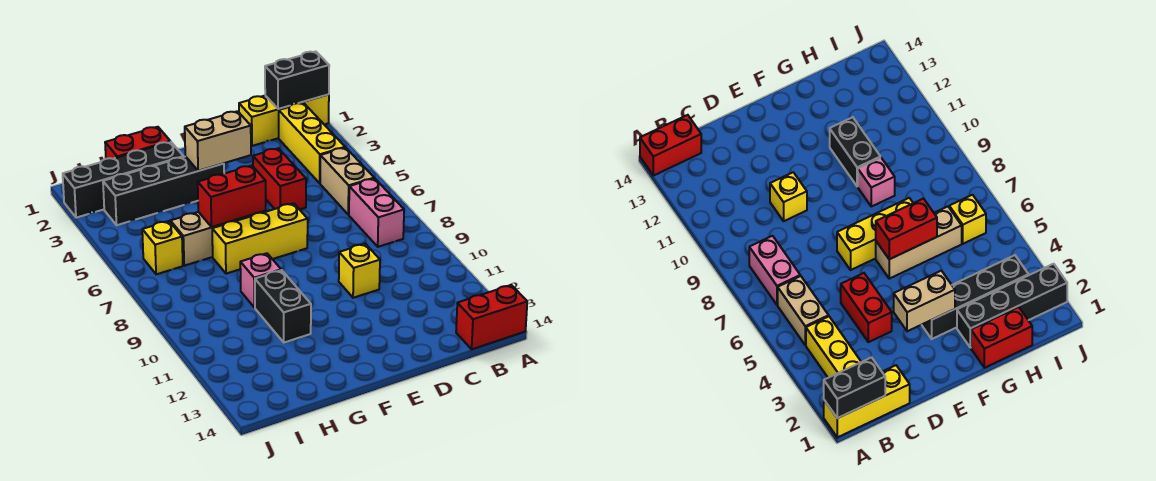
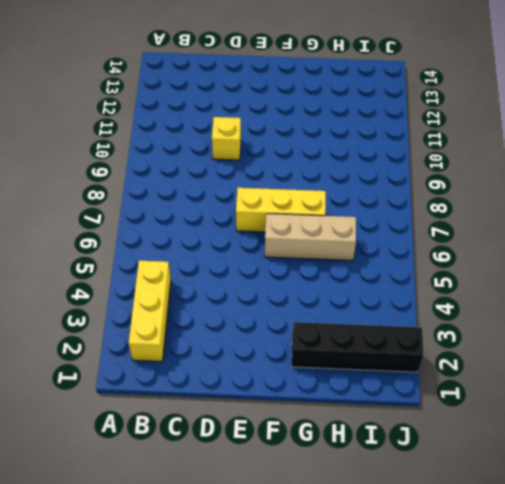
none -> yellow brick A1:C1 level 1
none -> red brick A14:B14 level 1
none -> tan brick B5:B6 level 1

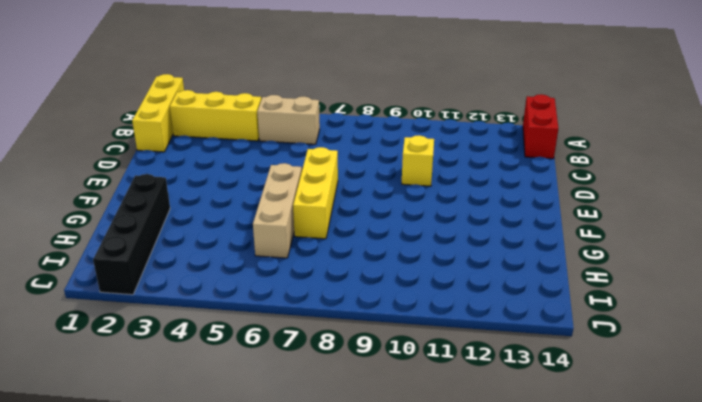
none -> pink brick B7:B8 level 1
none -> red brick D4:D5 level 1
none -> black brick F3:I3 level 1

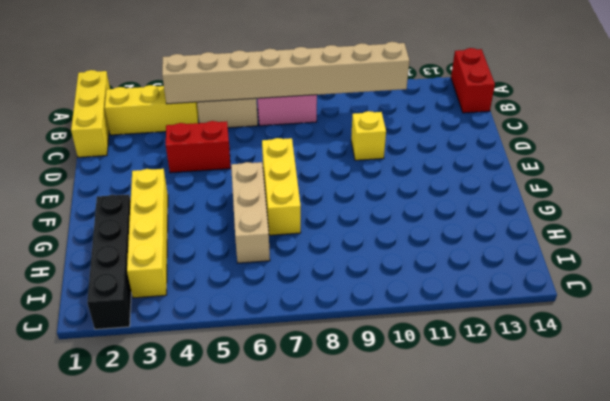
tan brick B4:B11 level 2 -> none
yellow brick F3:I3 level 1 -> black brick F3:I3 level 1
none -> red brick G1:H1 level 1
none -> pink brick G9 level 1
none -> black brick G10:G11 level 1

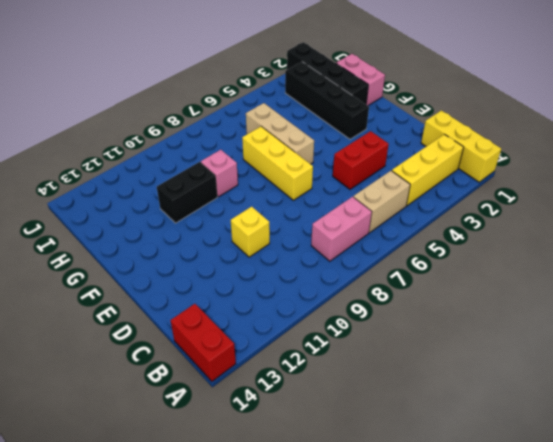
pink brick G1:H1 level 1 -> red brick G1:H1 level 1
none -> yellow brick I6 level 1
none -> black brick A1:B1 level 2
none -> tan brick E3:F3 level 2

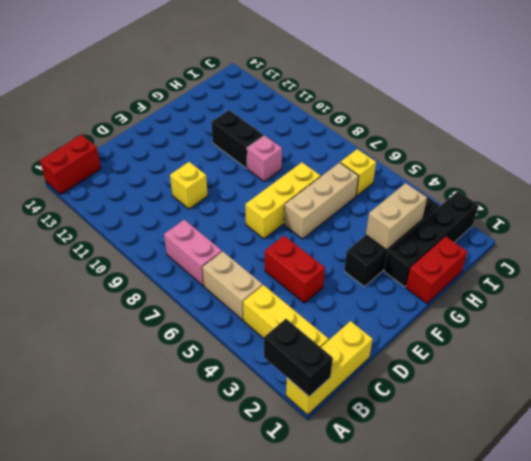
black brick A1:A2 level 2 -> black brick A1:B1 level 2
tan brick G3:H3 level 2 -> tan brick E3:F3 level 2
none -> red brick F6:G6 level 2

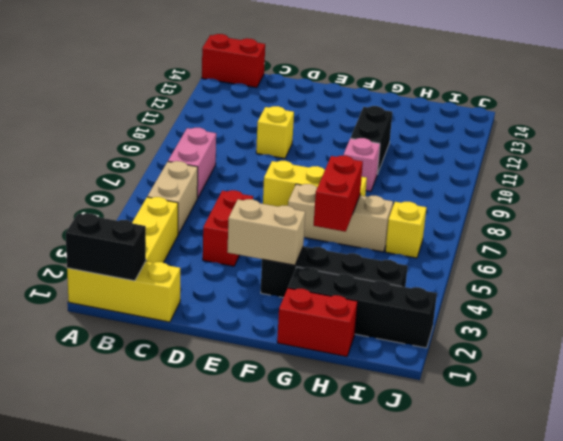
red brick G5:G6 level 2 -> red brick F6:G6 level 2

